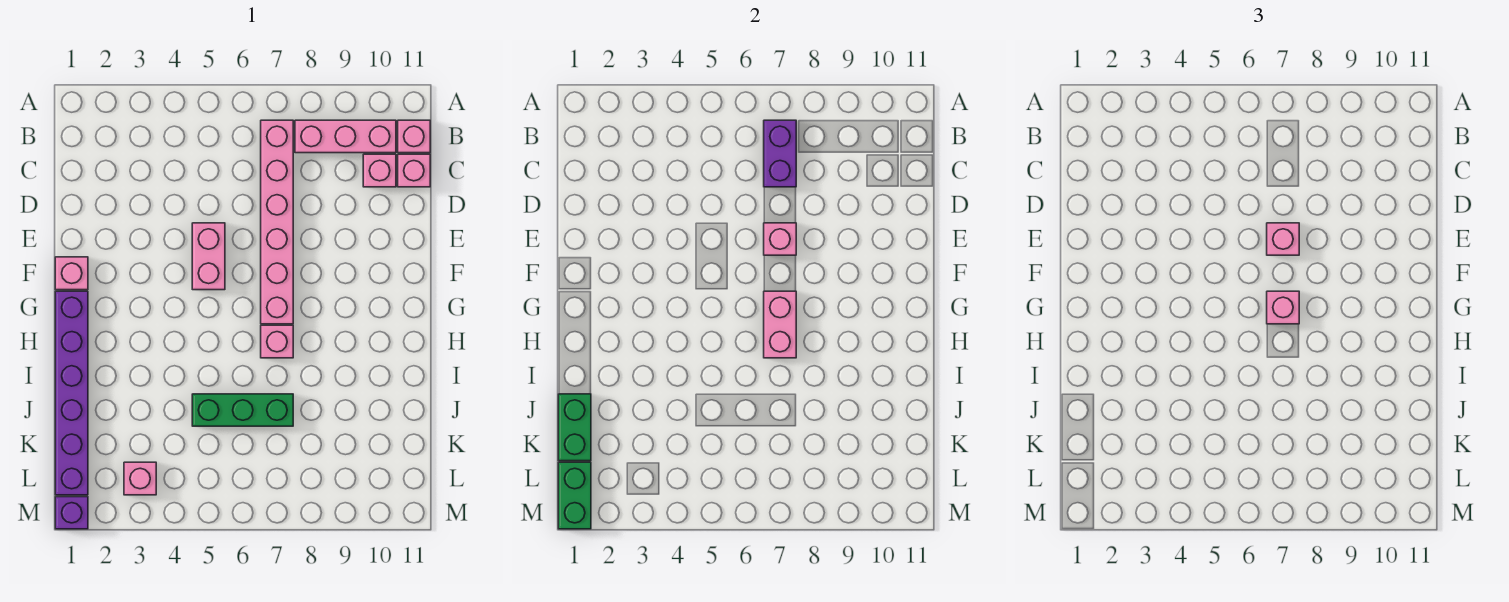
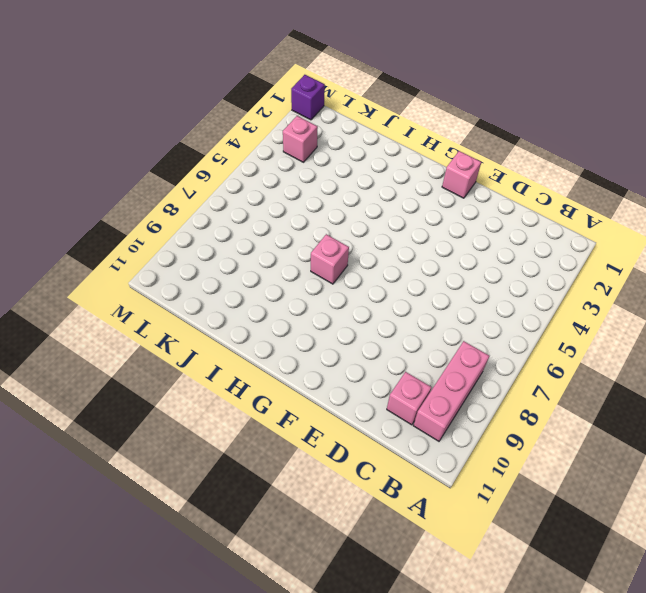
none -> pink brick B7:G7 level 1
none -> pink brick B11 level 1
none -> pink brick C11 level 1

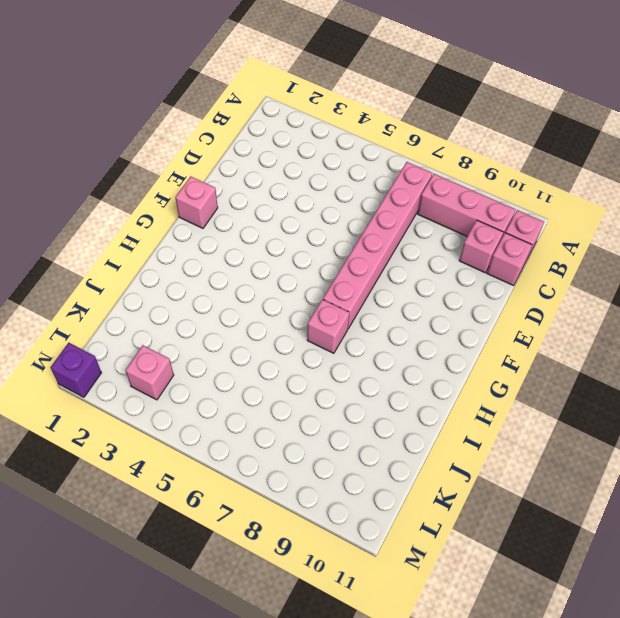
none -> pink brick E5:F5 level 1
none -> purple brick G1:L1 level 1
none -> green brick J5:J7 level 1

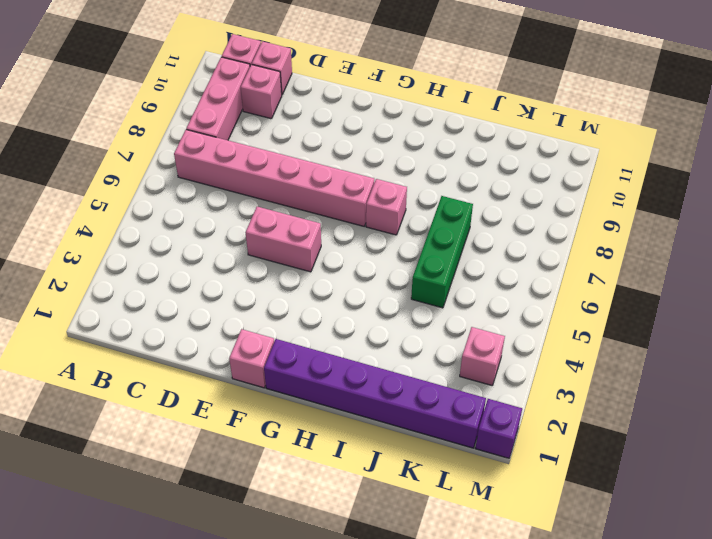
none -> purple brick B7:C7 level 2
none -> pink brick E7 level 2
none -> pink brick G7:H7 level 2

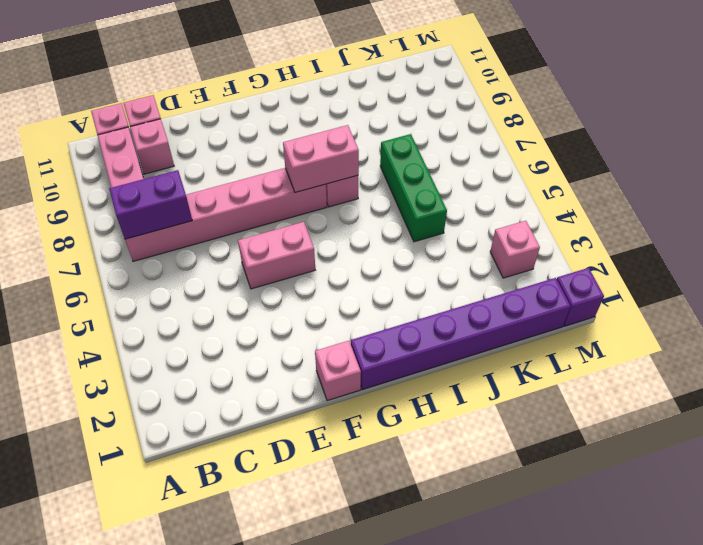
none -> pink brick E7 level 2
none -> green brick J1:K1 level 2
none -> green brick L1:M1 level 2

